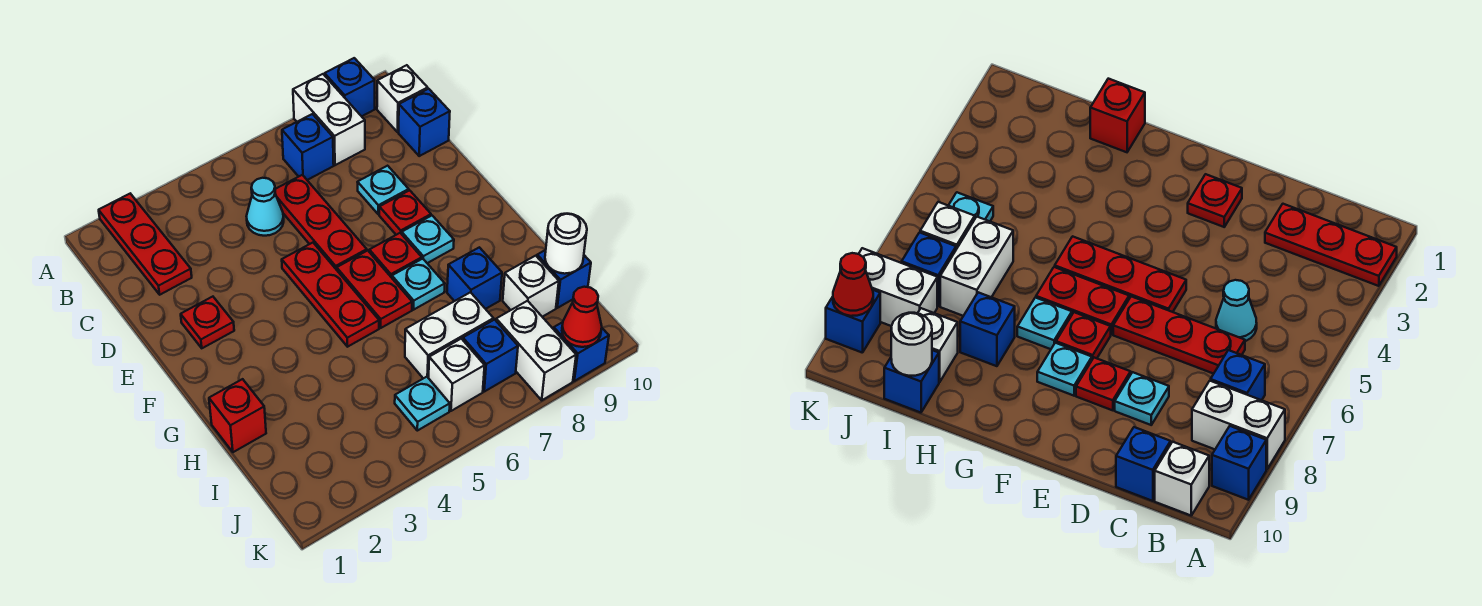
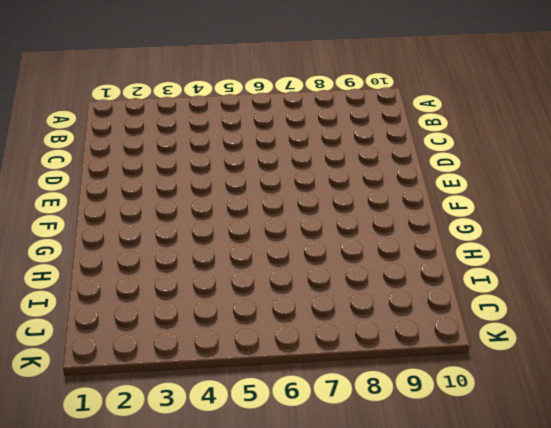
none -> red plate A2:C2 level 1
none -> white brick A8:B8 level 1
none -> blue brick A9 level 1

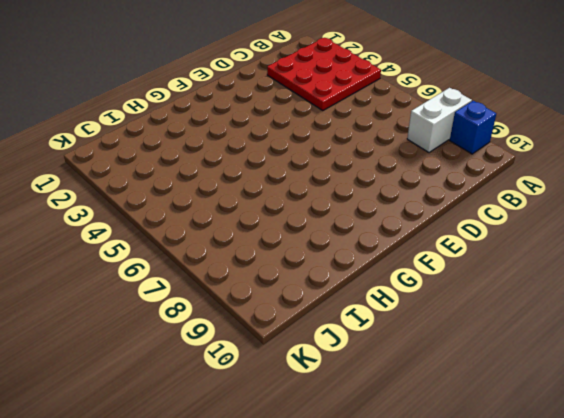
red plate A2:C4 level 1 -> red plate A2:C2 level 1
none -> blue brick B7 level 1
none -> white brick B10 level 1
none -> cyan cone C5 level 1

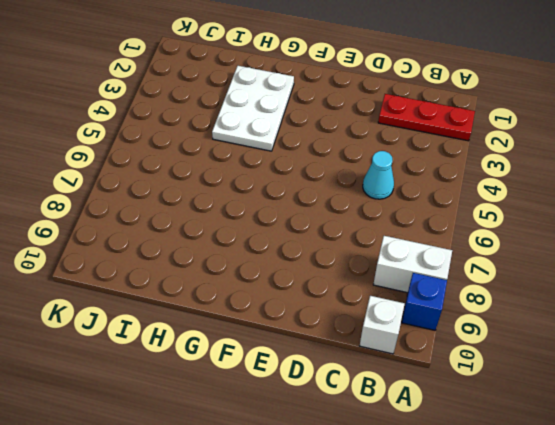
white plate G2:H4 level 1 -> none
none -> blue brick B7 level 1
none -> red plate C6:E6 level 1
none -> blue brick C10 level 1

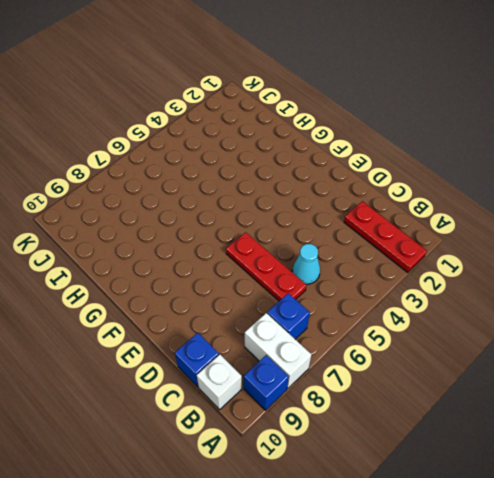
none -> cyan plate D8 level 1
none -> red plate E2 level 1
none -> red plate E5:G5 level 1

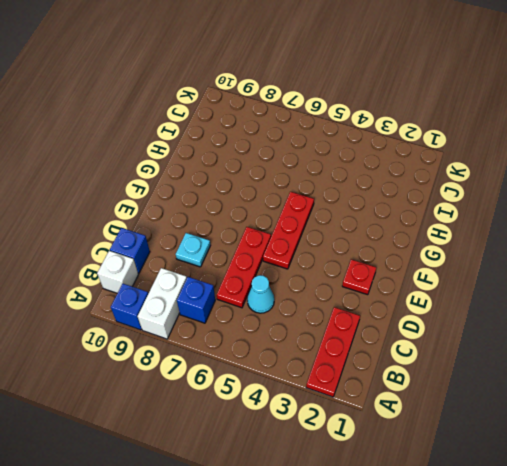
none -> red plate E8 level 1
none -> red plate F6:G6 level 1
none -> red plate F7 level 1

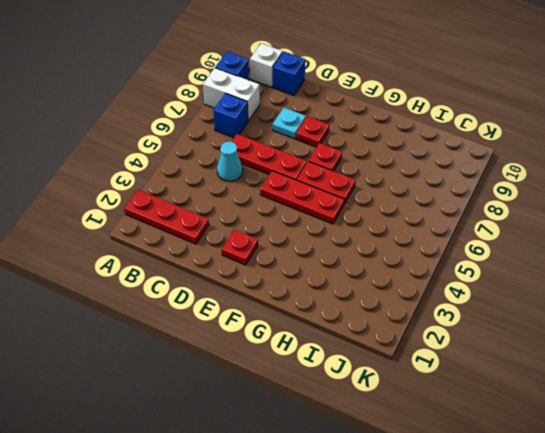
none -> cyan plate F8 level 1
none -> cyan plate G7 level 1
none -> red brick H1 level 1

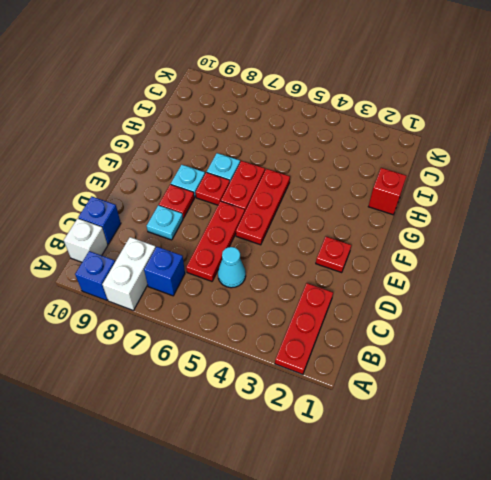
none -> blue brick H8 level 1
none -> white brick I6:I7 level 1
none -> white brick I9 level 1

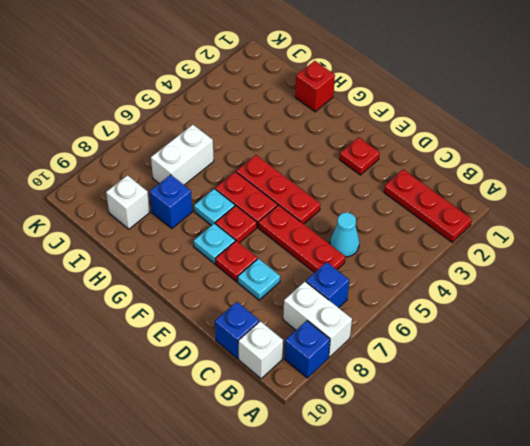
none -> blue brick I10 level 1
none -> cyan plate J5 level 1
none -> white brick J6 level 1

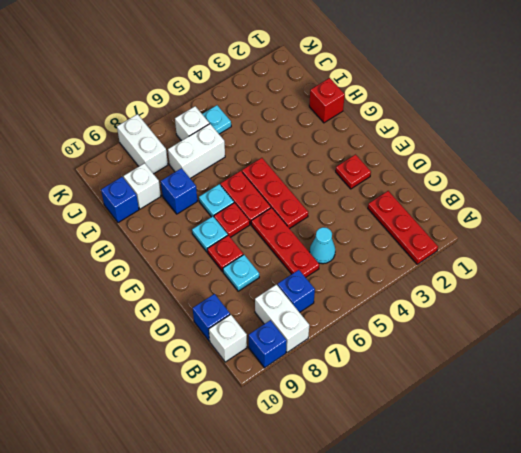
none -> blue brick J7 level 1
none -> blue brick K9 level 1
none -> white round brick I10 level 2

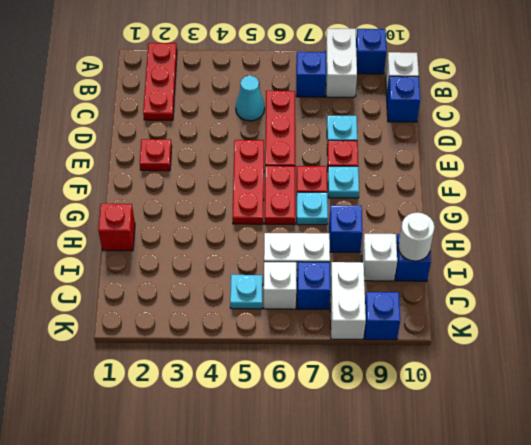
none -> red cone K9 level 2

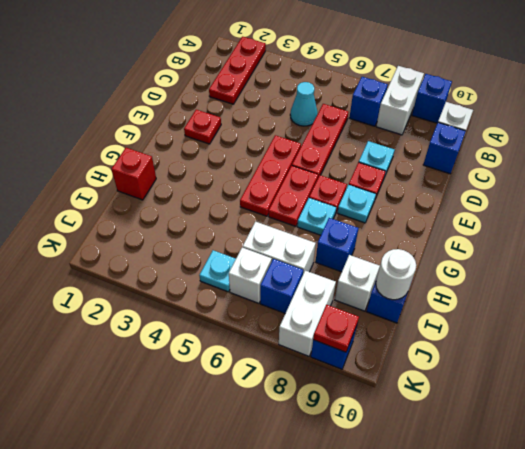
red plate K9 level 2 -> red cone K9 level 2

